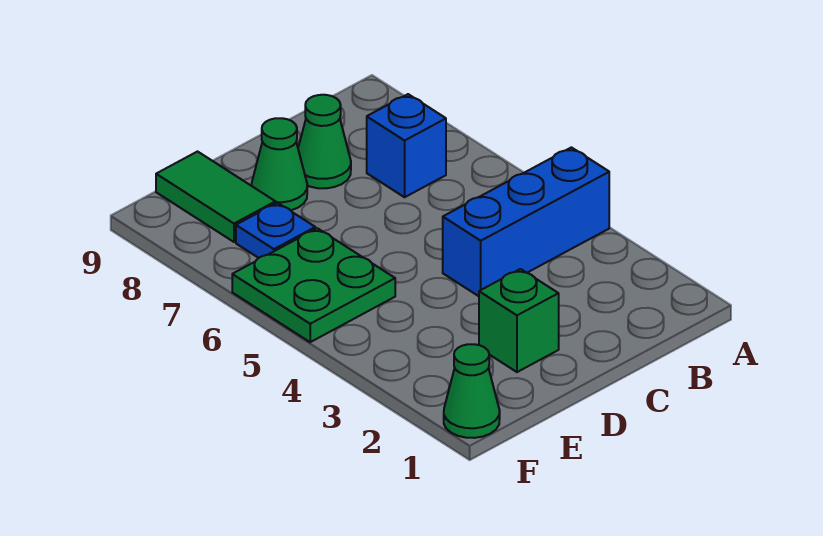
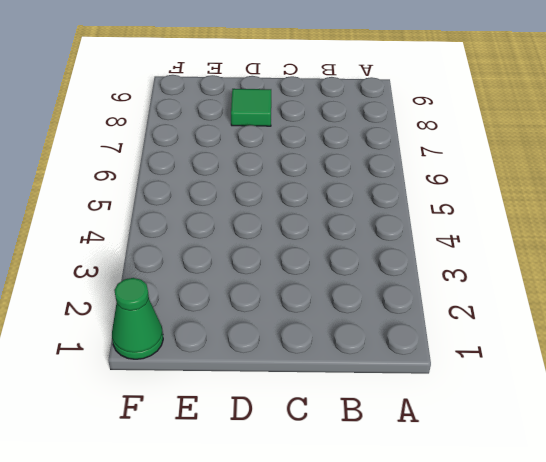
green tile D8 level 1 -> green cone D8 level 1
none -> blue brick A4:C4 level 1
none -> blue brick B7 level 1

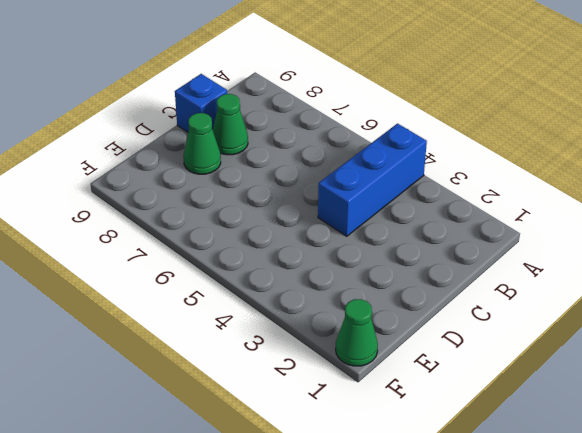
blue brick C9 level 1 -> blue brick B7 level 1
none -> green brick D2 level 1
none -> green plate E5:F6 level 1

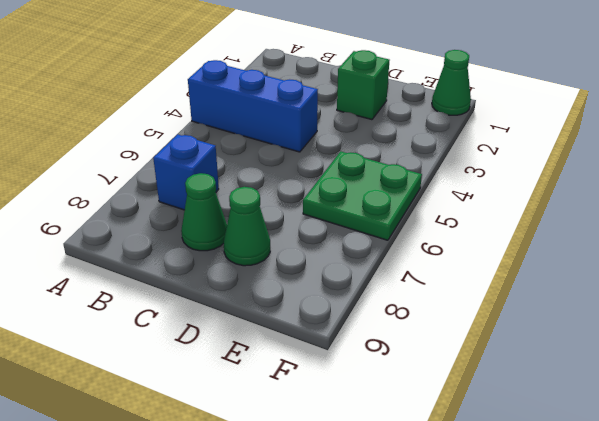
none -> blue plate E7 level 1
none -> green tile E8:E9 level 1

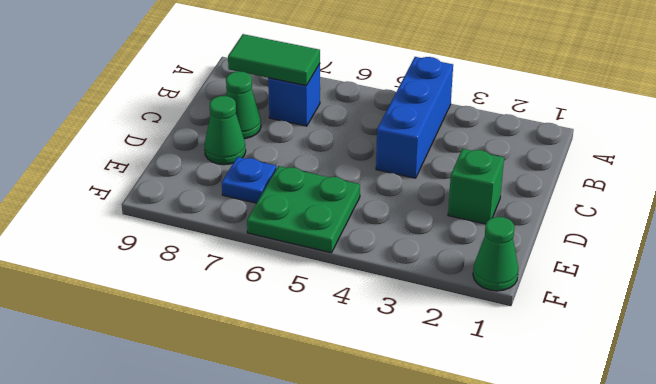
green tile B7:B8 level 2 -> green tile E8:E9 level 1

